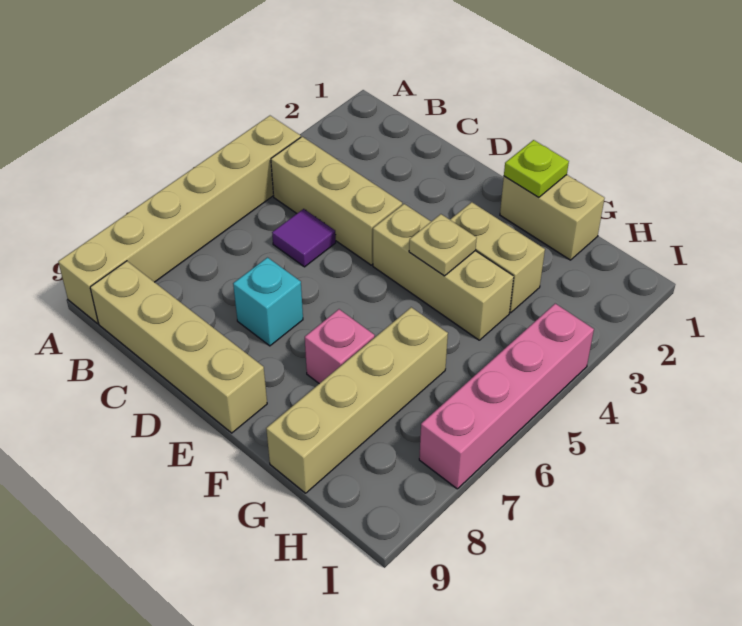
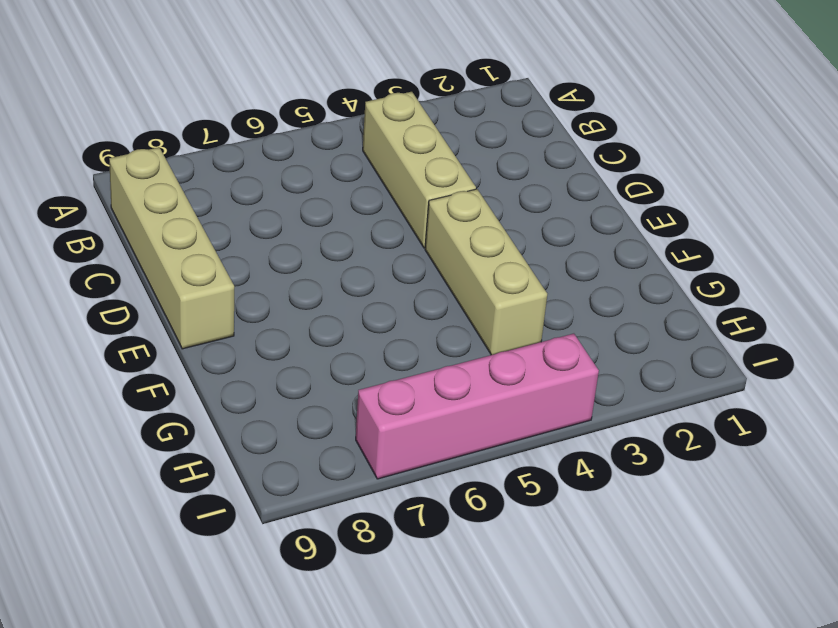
none -> tan brick A4:A9 level 1
none -> purple tile C5 level 1
none -> cyan brick D7 level 1

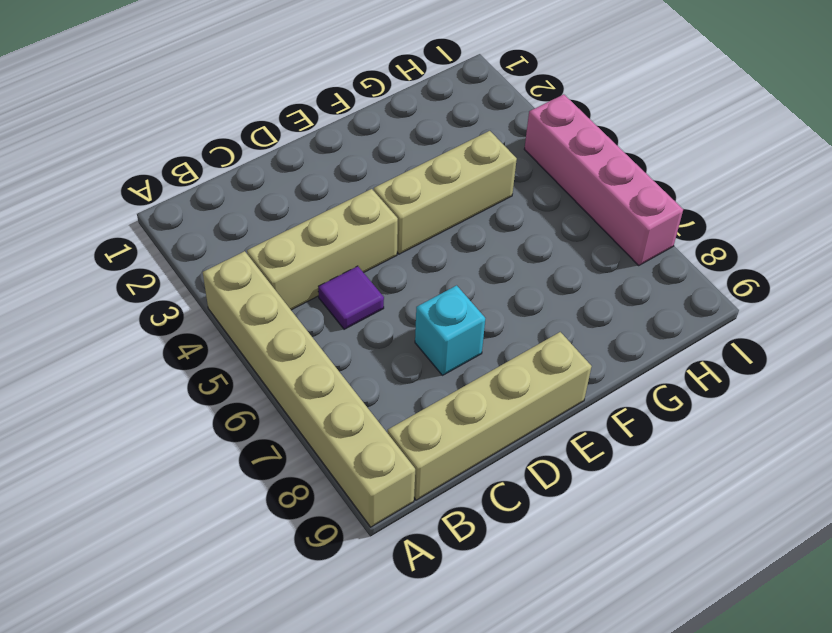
none -> tan brick F1:G1 level 1
none -> tan brick F3:G3 level 1
none -> pink brick F7 level 1

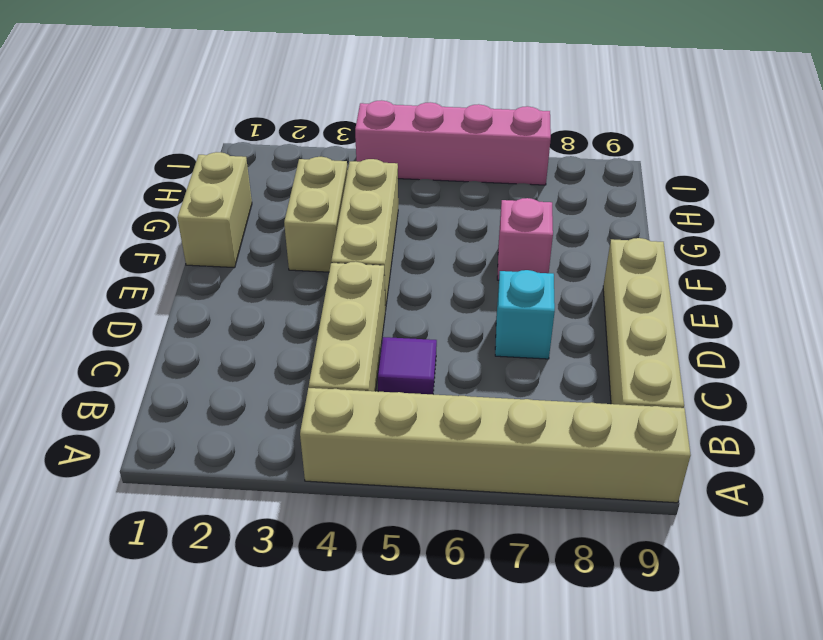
none -> tan brick G6:G9 level 1
none -> lime plate F1 level 2
none -> tan plate F4 level 2

